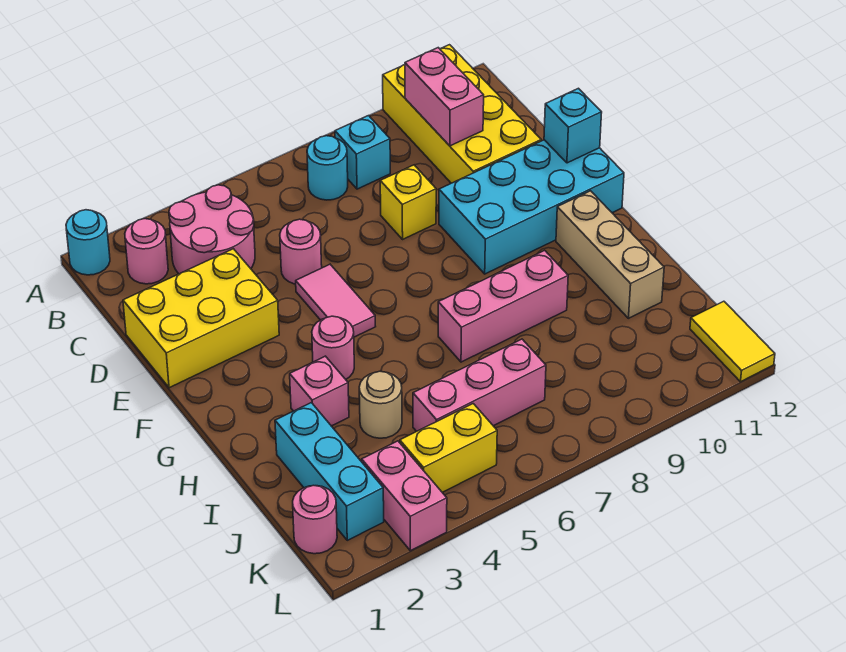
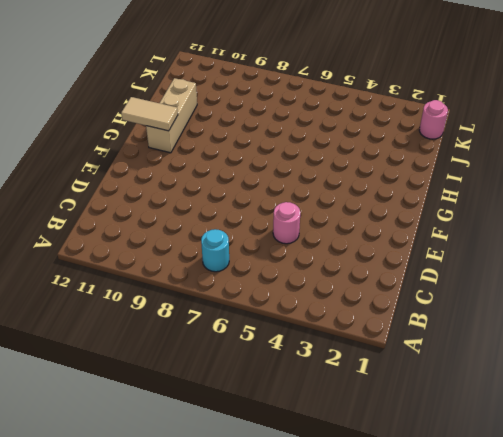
tan tile G11:G12 level 2 -> none
none -> cyan round brick A1 level 1
none -> yellow brick A10:D11 level 1
none -> pink round brick B2 level 1

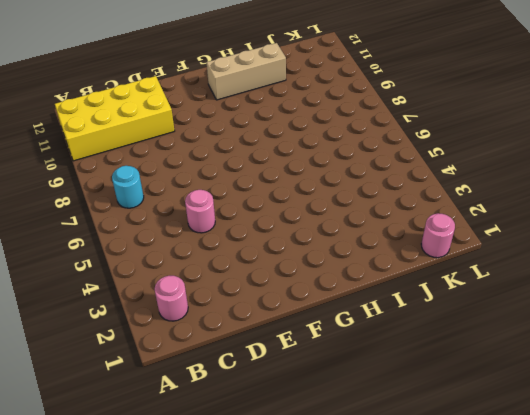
none -> cyan round brick A1 level 1
none -> pink round brick B3:C4 level 1
none -> cyan brick B8 level 1

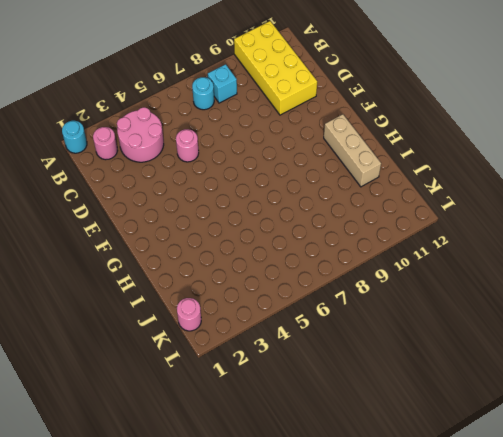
none -> yellow brick D1:E3 level 1
none -> yellow brick D8 level 1
none -> pink tile E5:F5 level 1

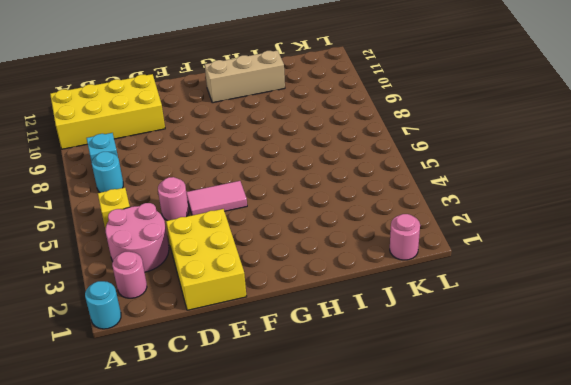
yellow brick B5 level 1 -> yellow brick D8 level 1
none -> cyan brick E9:F12 level 1
none -> pink round brick G4 level 1
none -> pink brick H3 level 1

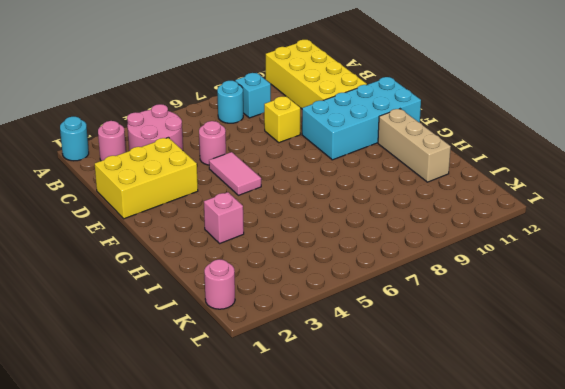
none -> pink round brick G4 level 1
none -> pink brick H7:H9 level 1
none -> cyan brick I2:K2 level 1

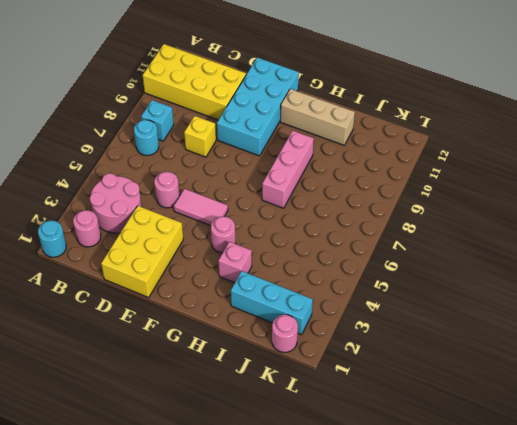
none -> tan round brick I4 level 1
none -> pink brick J5:J7 level 1
none -> pink brick K3:L3 level 1

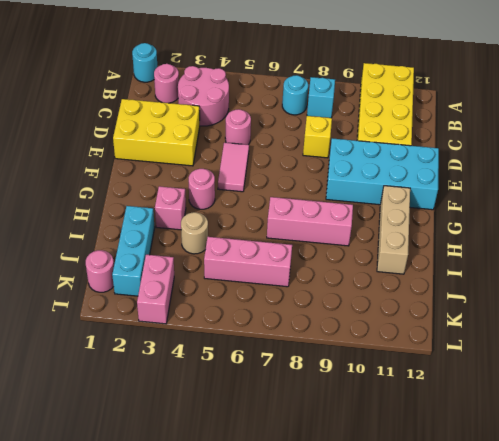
none -> yellow brick K4:K5 level 1
none -> yellow tile K12:L12 level 1
none -> pink brick B10:C10 level 2

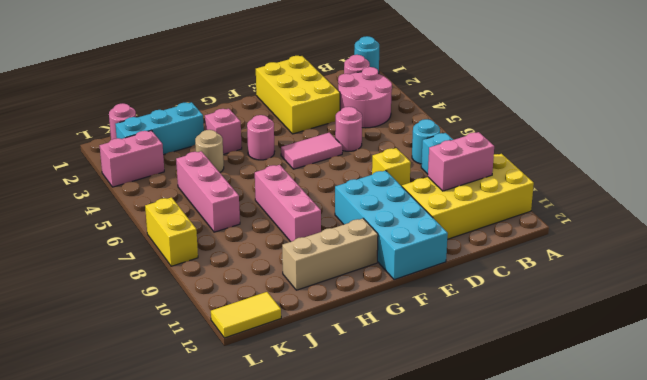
yellow brick L7:L8 level 1 -> yellow brick K4:K5 level 1
none -> cyan brick E12 level 2

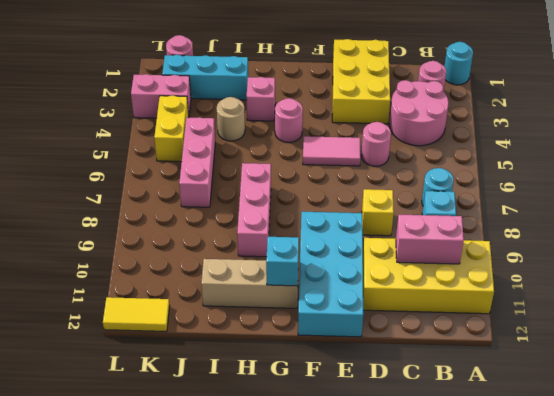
cyan brick G11 level 2 -> cyan brick E12 level 2

